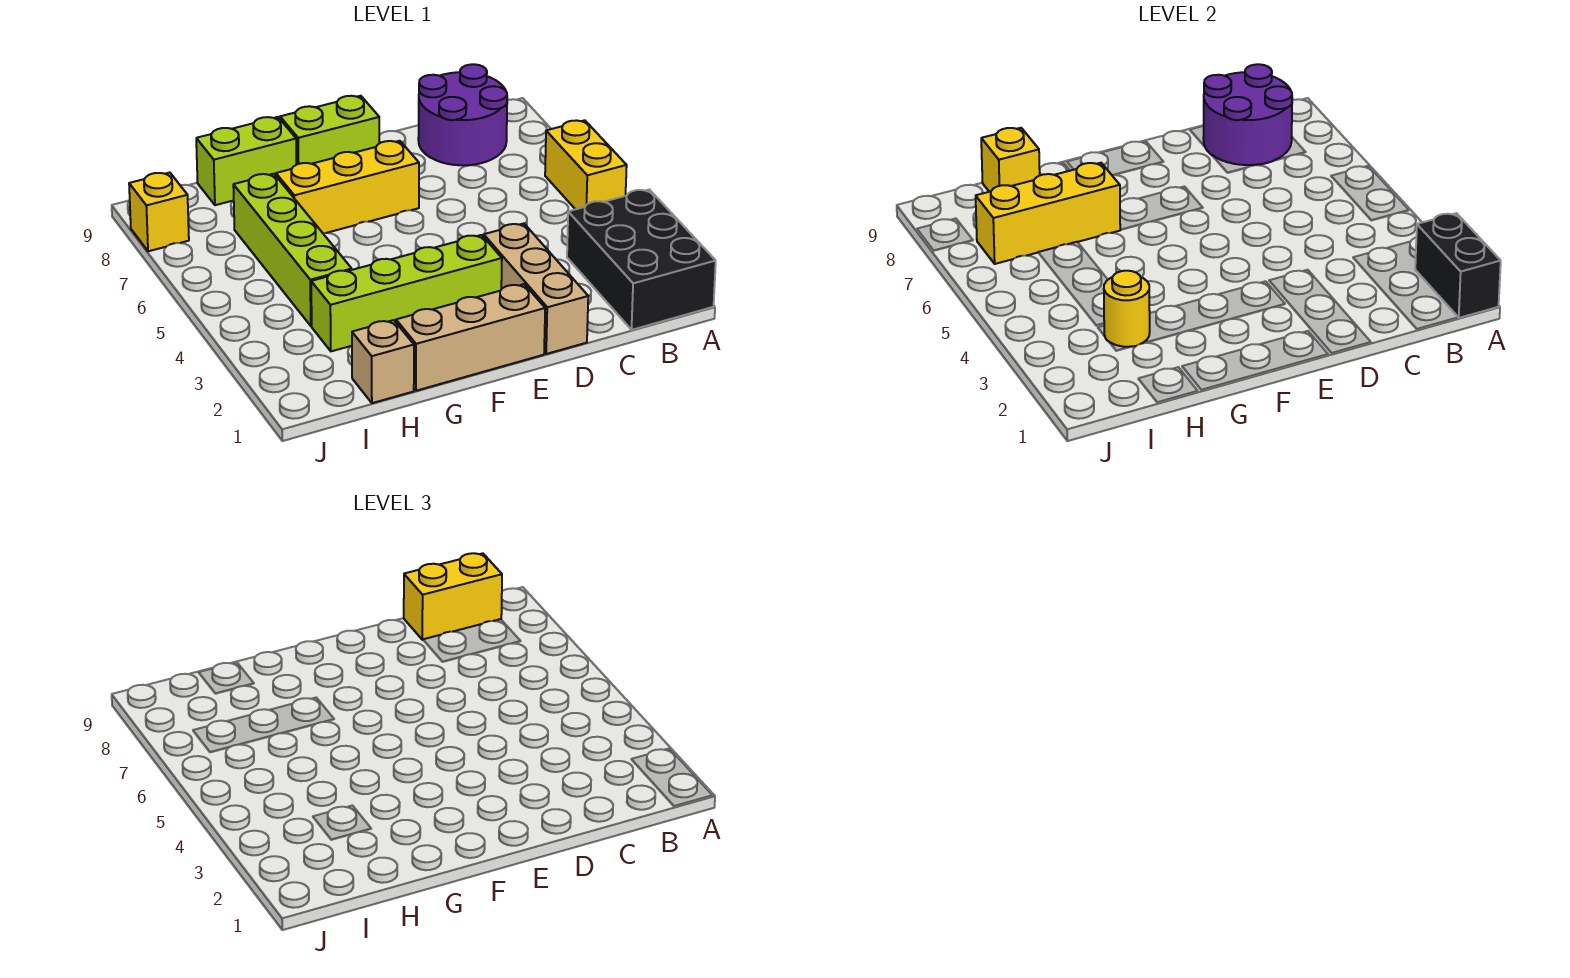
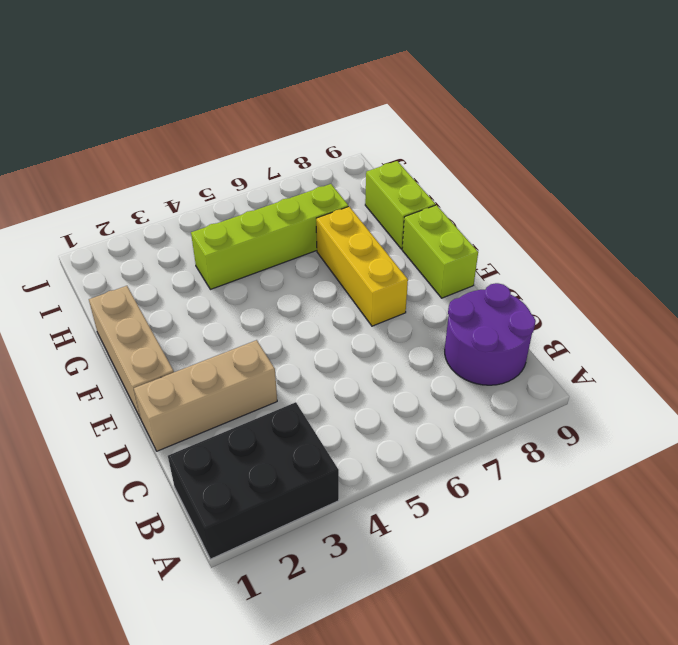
none -> yellow brick A5:A6 level 1
none -> lime brick E3:H3 level 1
none -> tan brick H1 level 1

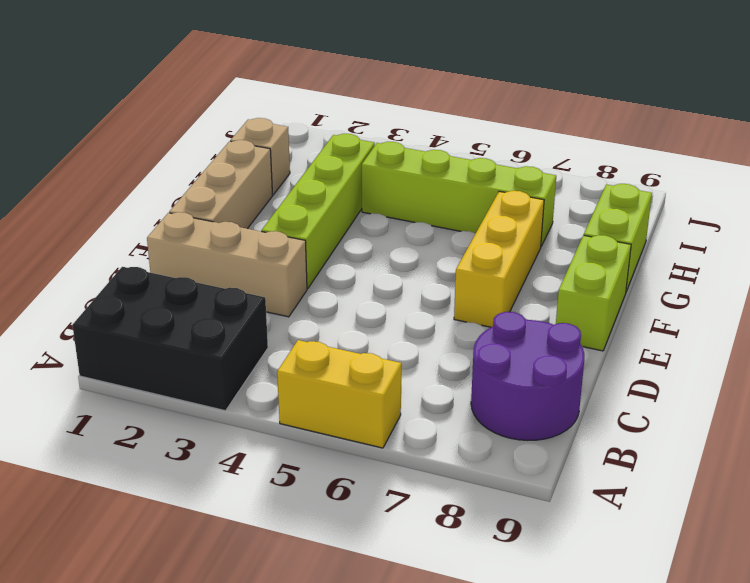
none -> yellow brick J8 level 1
none -> black brick A1:A2 level 2
none -> purple round brick B8:C9 level 2

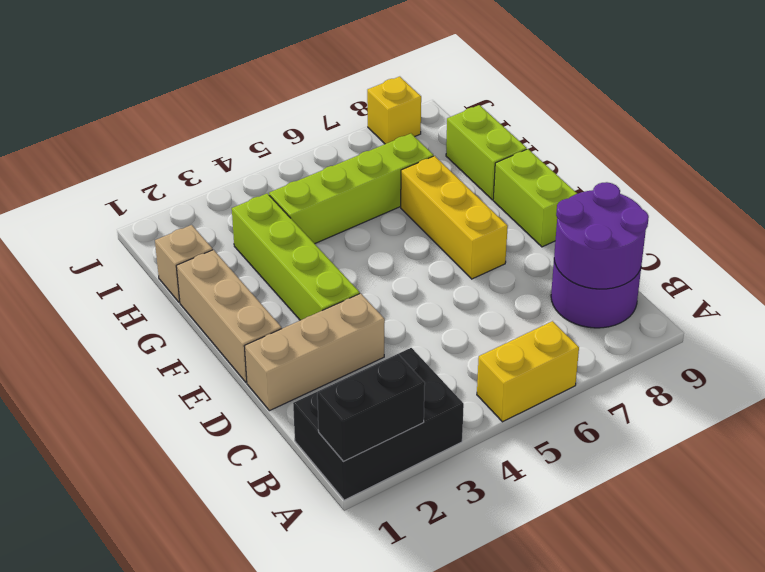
none -> yellow brick G7:I7 level 2
none -> yellow round brick H3 level 2
none -> yellow brick H9 level 2

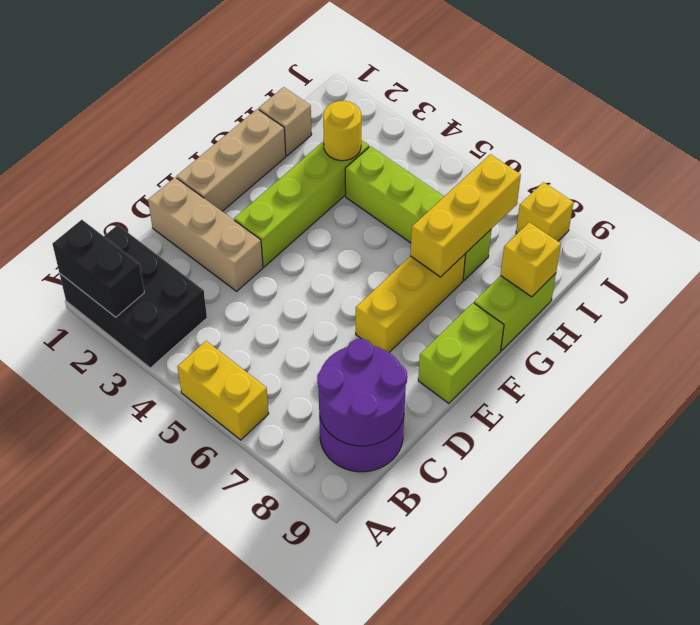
none -> yellow brick B9:C9 level 3

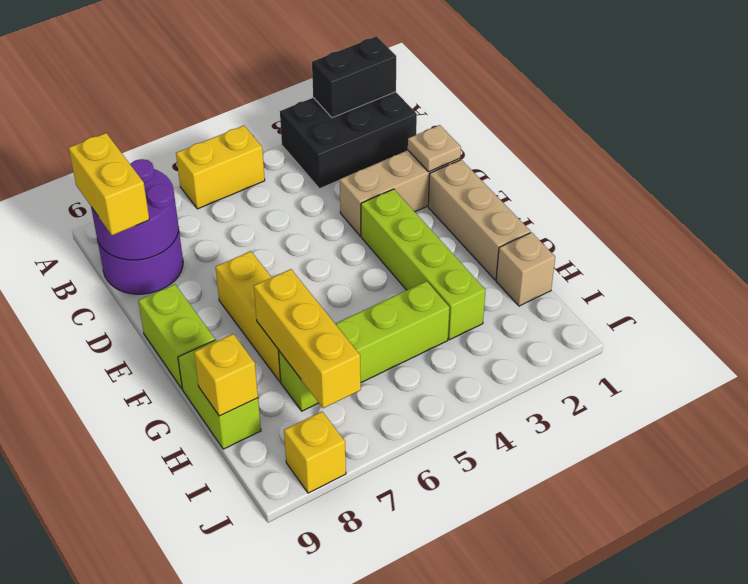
tan plate D1 level 2 -> none
none -> yellow round brick H3 level 2

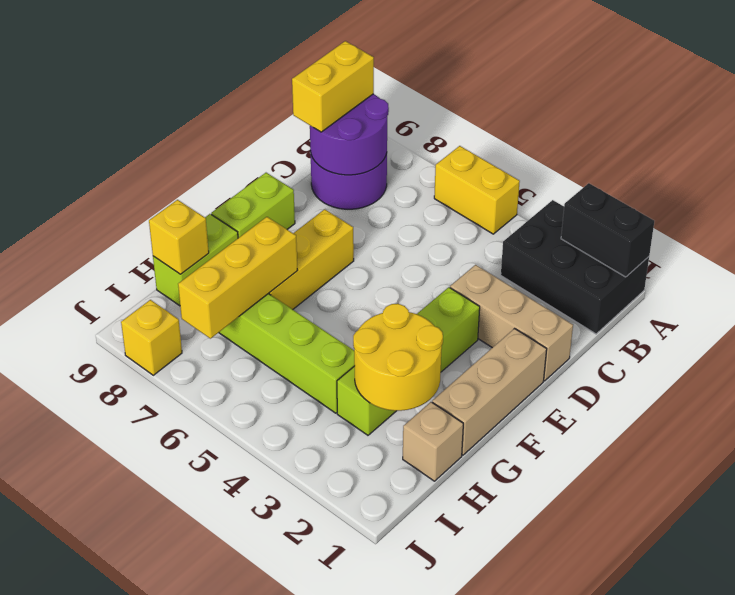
yellow round brick G2:H3 level 2 -> yellow round brick H3 level 2

